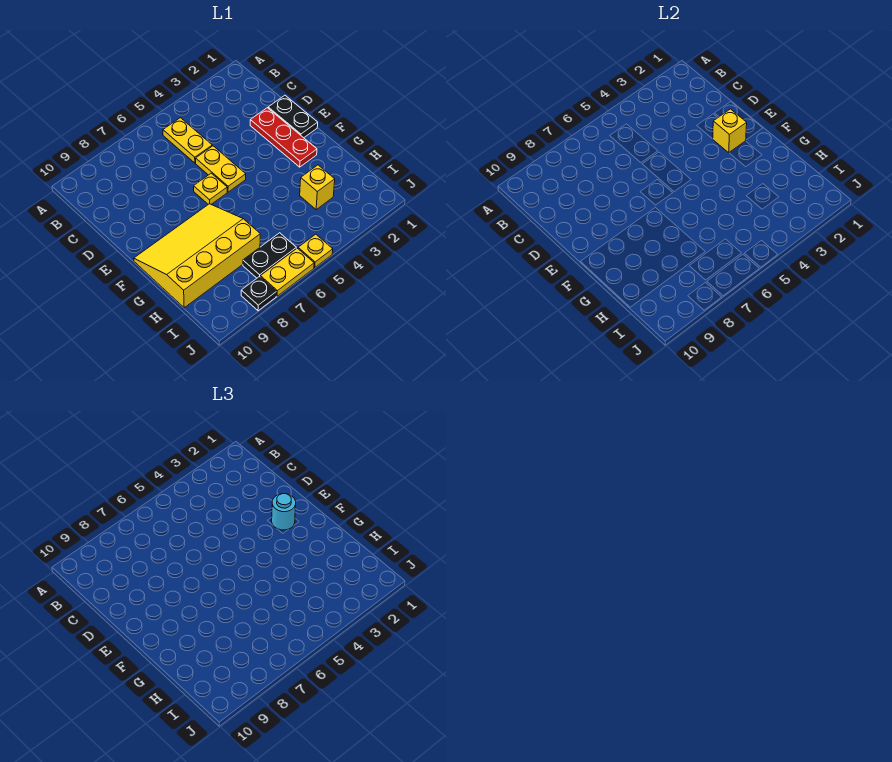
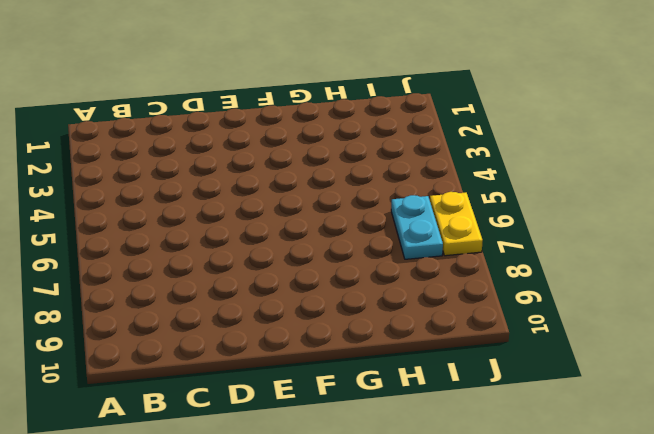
cyan plate I6:I7 level 1 -> black plate I6:I7 level 1
none -> yellow plate B5:C5 level 1
none -> black plate D1:E1 level 1
none -> red plate D2:F2 level 1

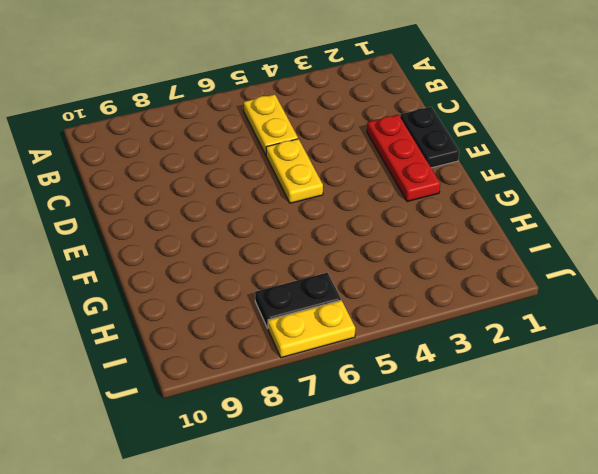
none -> yellow plate E6 level 1
none -> yellow slope F7:H10 level 1 top H
none -> yellow brick H3 level 1

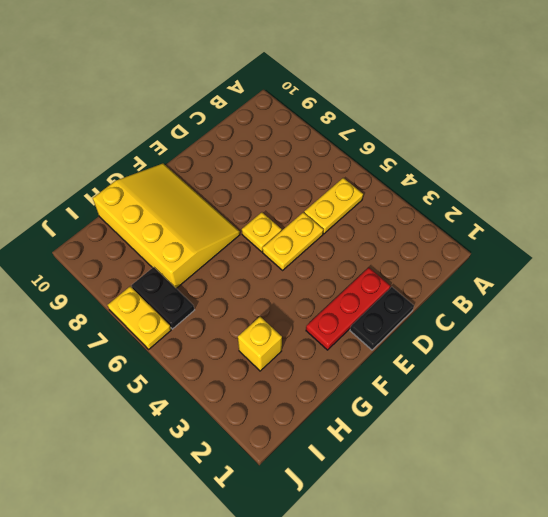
none -> yellow plate J5 level 1
none -> black plate J8 level 1
none -> yellow brick E2 level 2

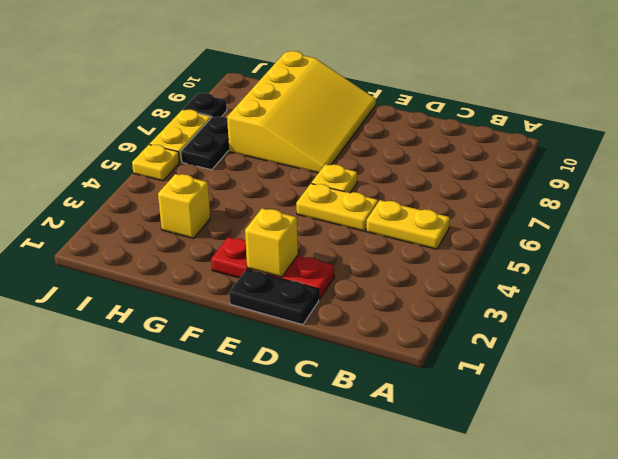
none -> cyan round brick E2 level 3

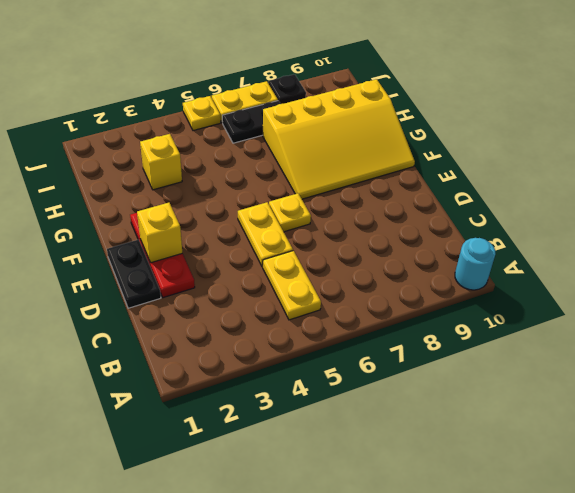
cyan round brick A10 level 1 -> cyan round brick E2 level 3

